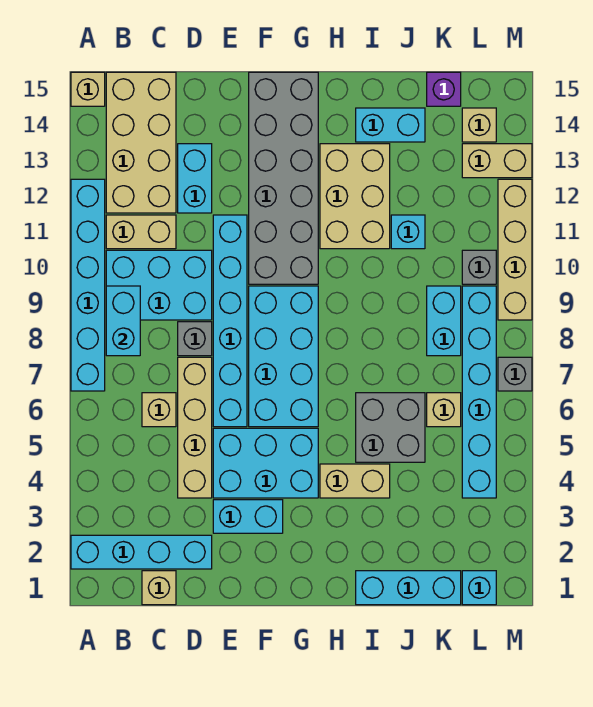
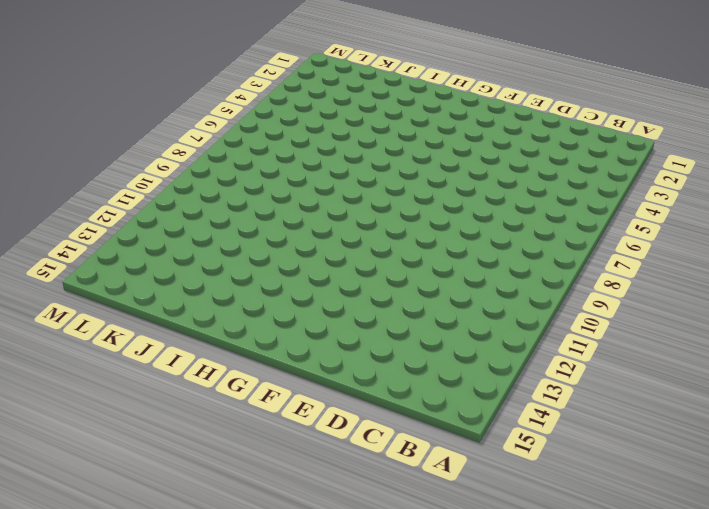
none -> cyan brick A2:D2 level 1
none -> cyan brick A7:A12 level 1
none -> tan brick A15 level 1
none -> cyan brick B9:D10 level 1

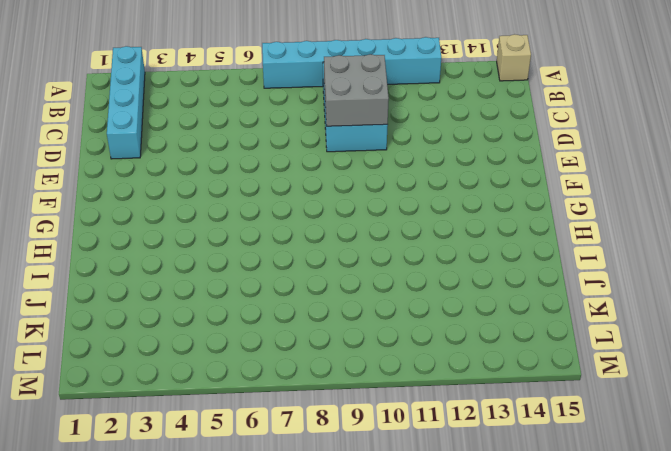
grey brick C9:D10 level 2 -> grey brick I5:J6 level 1
none -> tan brick B11:C11 level 1
none -> tan brick B12:C15 level 1
none -> tan brick C1 level 1
none -> tan brick C6 level 1

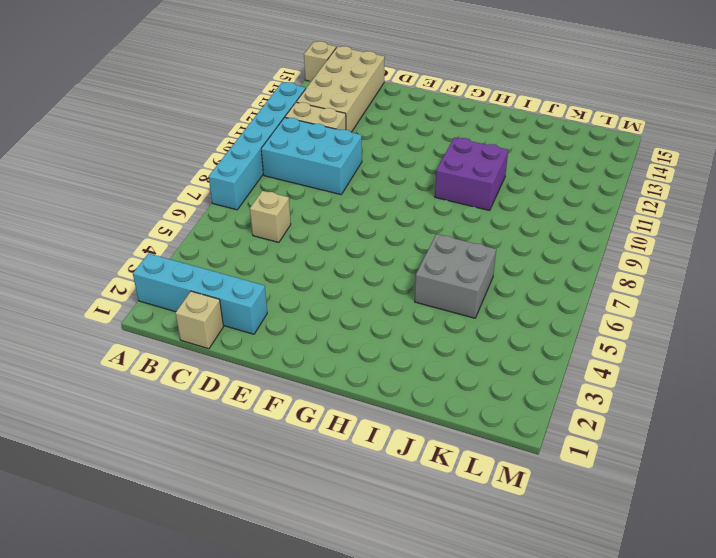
purple brick H10:I11 level 1 -> tan brick H11:I13 level 1
none -> tan brick D4:D7 level 1
none -> grey brick D8 level 1
none -> cyan brick D12:D13 level 1
none -> cyan brick E3:F3 level 1

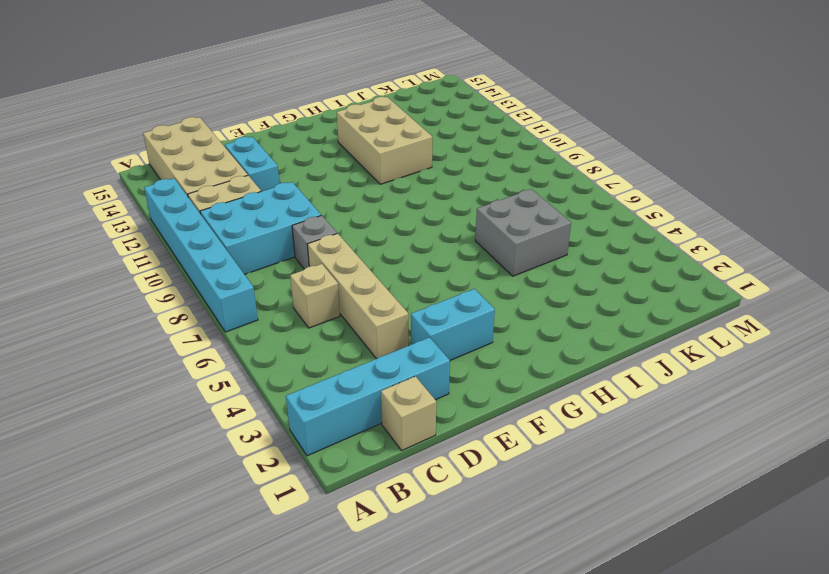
none -> tan brick A15 level 1
none -> cyan brick E4:G5 level 1
none -> cyan brick E6:E11 level 1
none -> cyan brick F6:G9 level 1

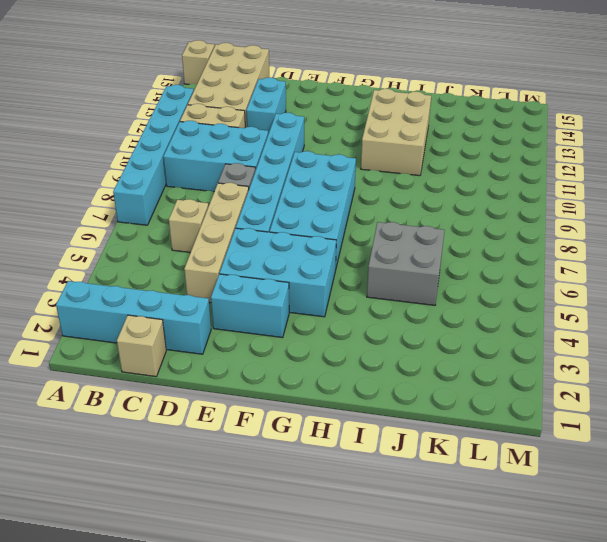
none -> grey brick F10:G15 level 1
none -> tan brick H4:I4 level 1
none -> cyan brick I1:K1 level 1
none -> cyan brick I14:J14 level 1

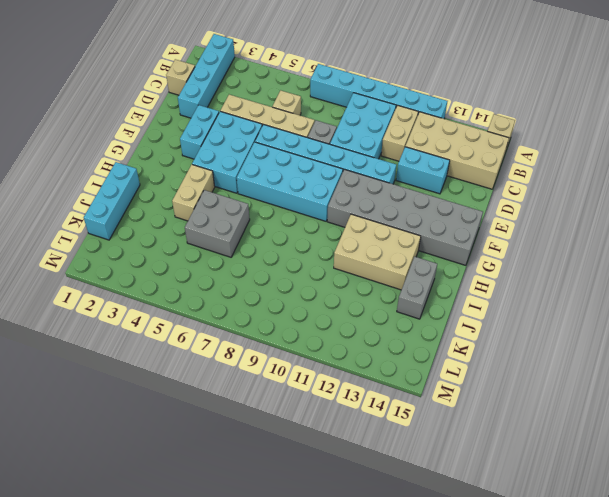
grey brick I14:J14 level 1 -> cyan brick I14:J14 level 1
none -> cyan brick J11 level 1
none -> tan brick K6 level 1
none -> cyan brick K8:K9 level 1
none -> purple brick K15 level 1

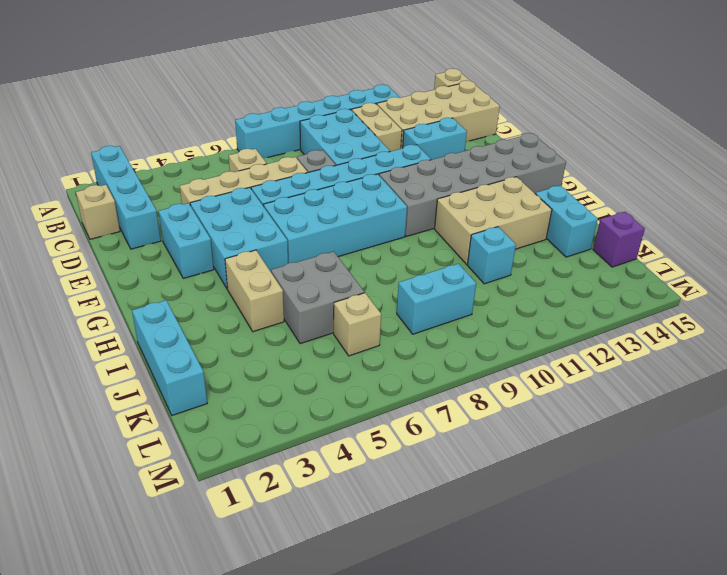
none -> cyan brick L1 level 1
none -> cyan brick L4:L9 level 1
none -> grey brick L10 level 1
none -> tan brick L13:M13 level 1

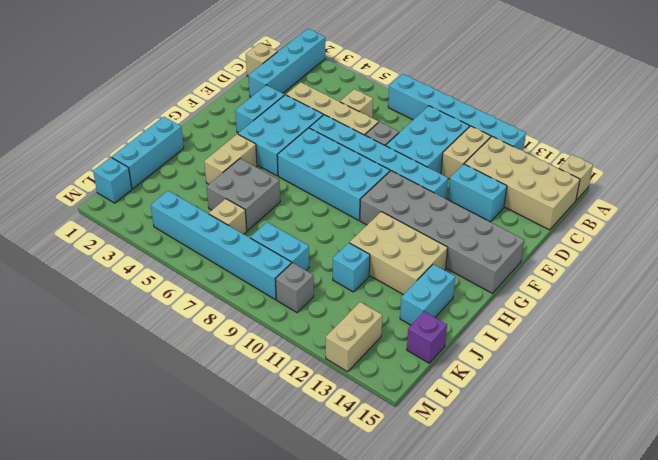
none -> tan brick L14 level 1
none -> grey brick M7 level 1
none -> tan brick M9:M12 level 1
none -> cyan brick B8:B9 level 2

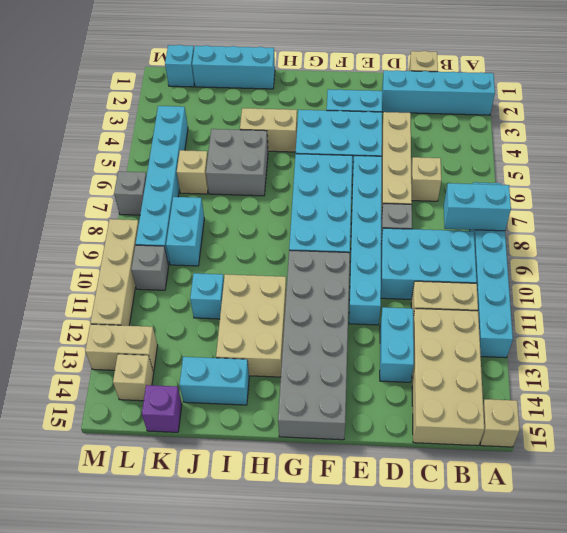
cyan brick A8:B8 level 2 -> cyan brick B8:B9 level 2

